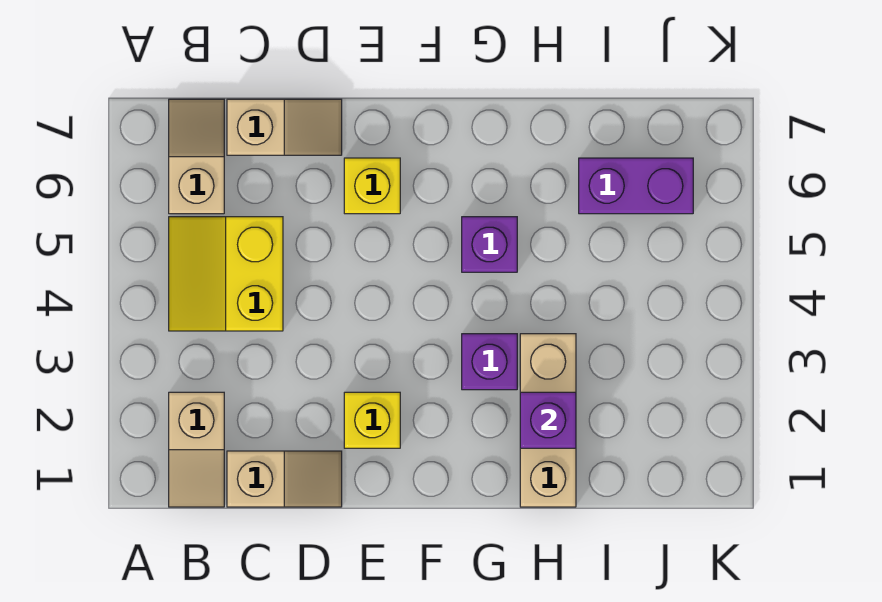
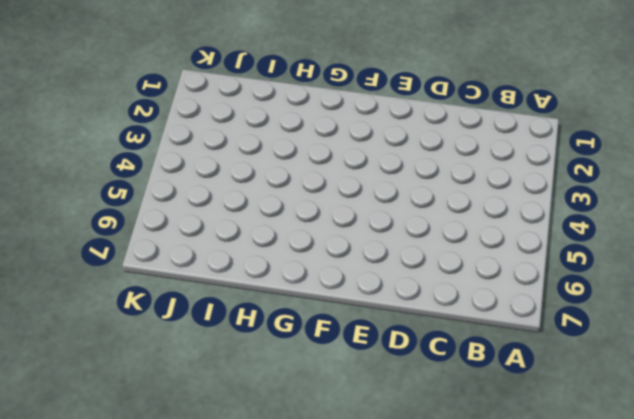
none -> tan slope B1:B2 level 1 top 2
none -> yellow slope B4:C5 level 1 top C
none -> tan slope B6:B7 level 1 top 6

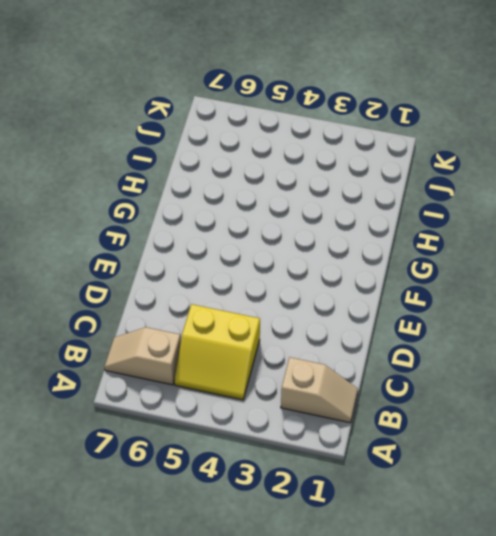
none -> tan slope C1:D1 level 1 top C
none -> tan slope C7:D7 level 1 top C
none -> yellow brick E2 level 1

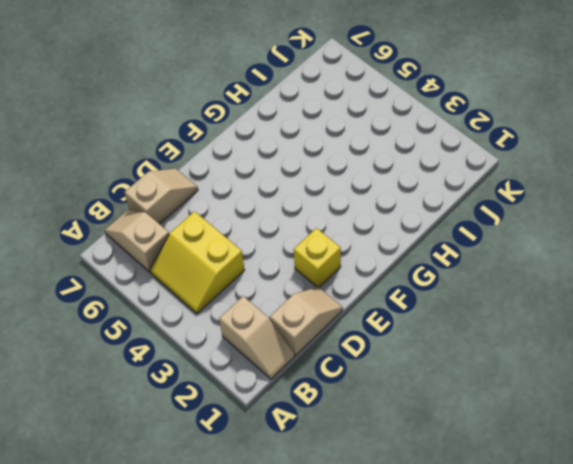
none -> yellow brick E6 level 1
none -> purple brick G3 level 1
none -> purple brick G5 level 1

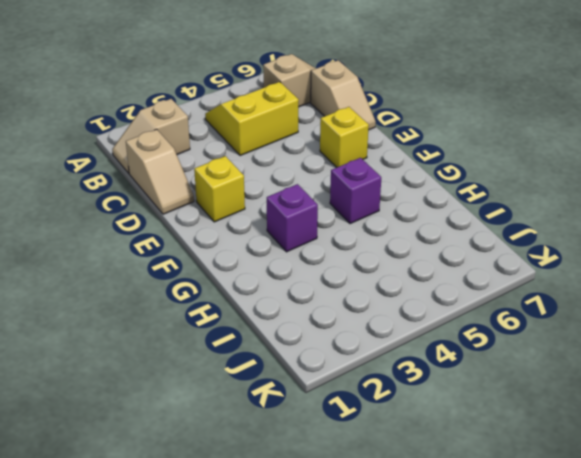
none -> tan brick H1:H3 level 1
none -> purple brick I6:J6 level 1
none -> purple brick H2 level 2

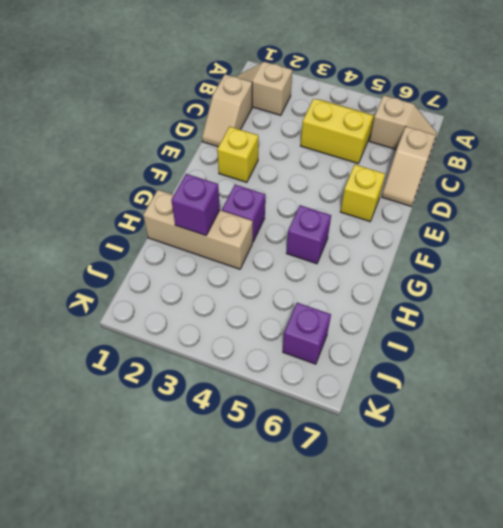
purple brick J6 level 1 -> purple brick I6:J6 level 1

